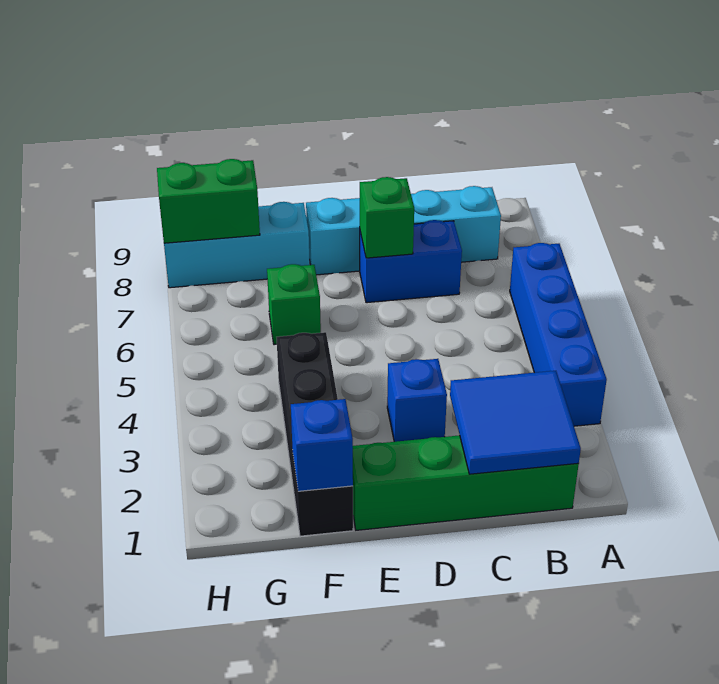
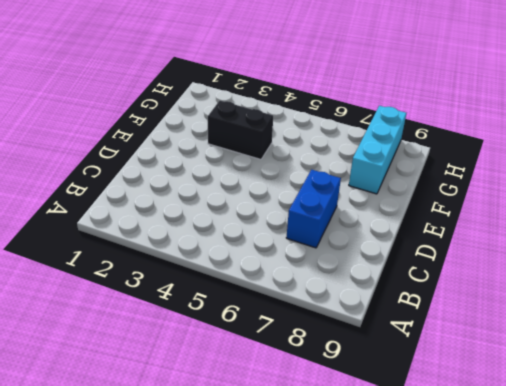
black brick F3:F4 level 1 -> black brick F1:F4 level 1
none -> blue brick A3:A6 level 1
none -> green brick B1:E1 level 1
none -> cyan brick B8:E8 level 1

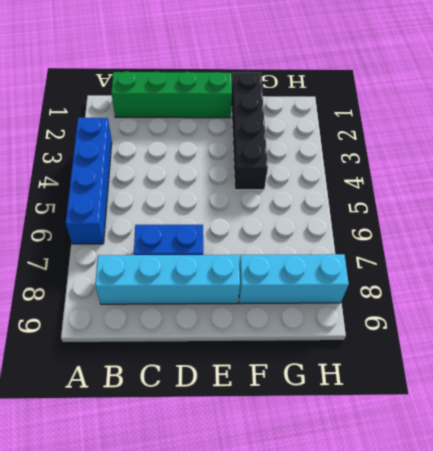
none -> blue brick D3 level 1
none -> green brick F6 level 1
none -> blue tile B1:C2 level 2

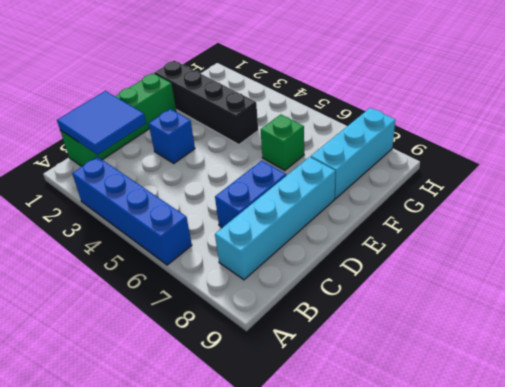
none -> green brick D7 level 2
none -> blue brick F1 level 2
none -> green brick G8:H8 level 2

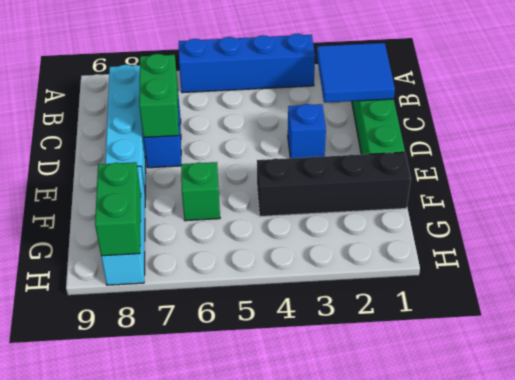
green brick C7:D7 level 2 -> green brick D7 level 2
none -> blue brick F1 level 2

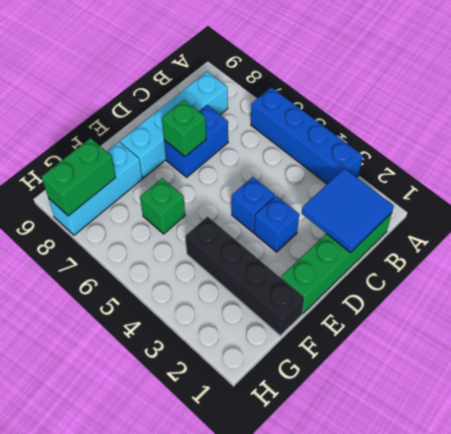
blue brick D4 level 1 -> blue brick F1 level 2

